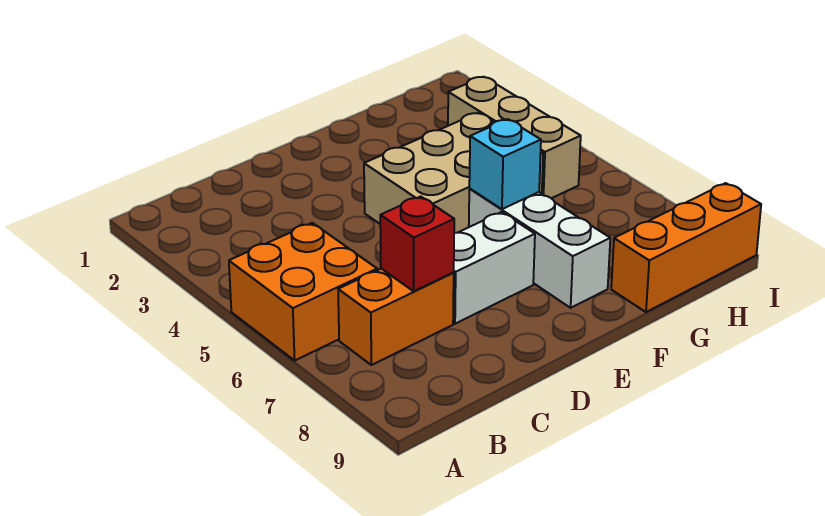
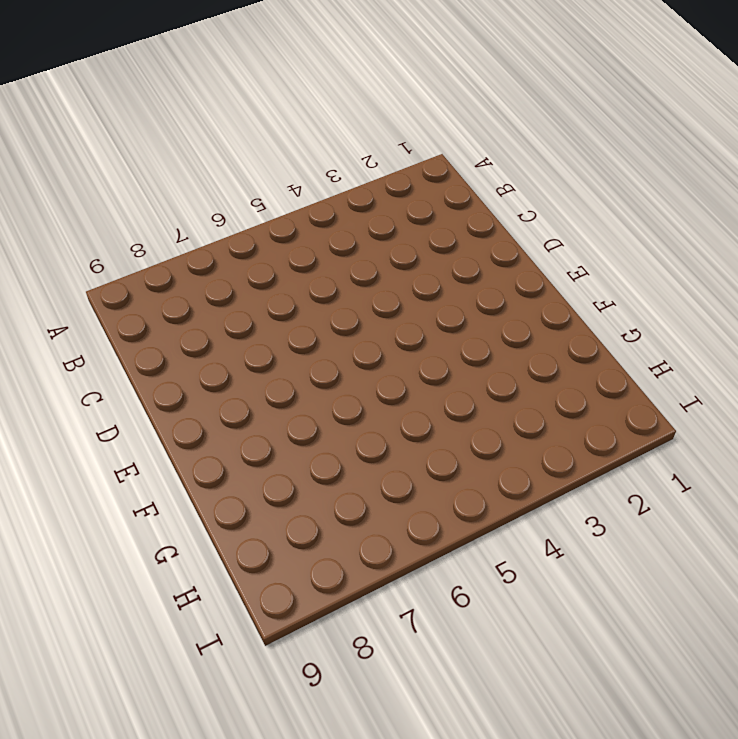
none -> orange brick A5:B6 level 1
none -> orange brick B7:C7 level 1

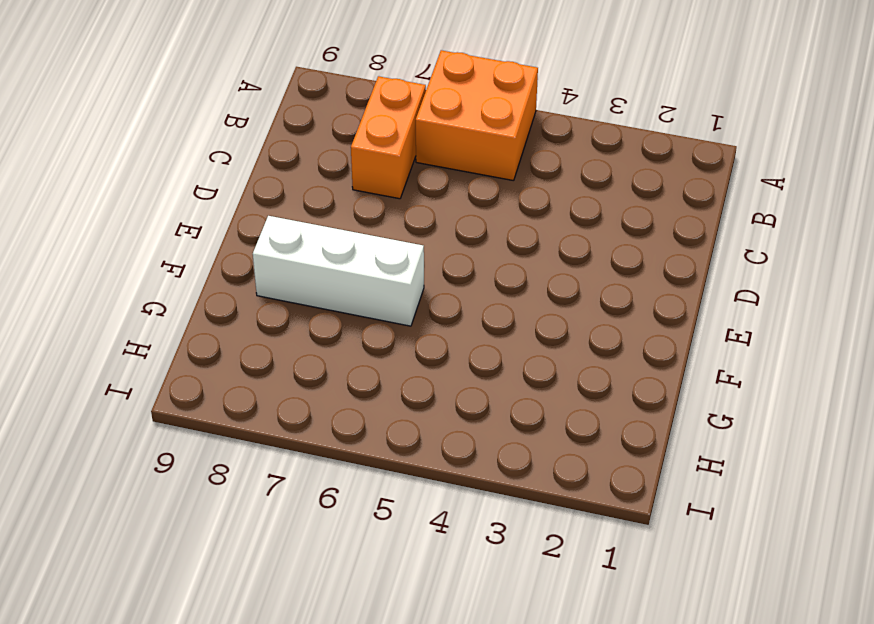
none -> white brick D7:E7 level 1
none -> tan brick E4:G5 level 1

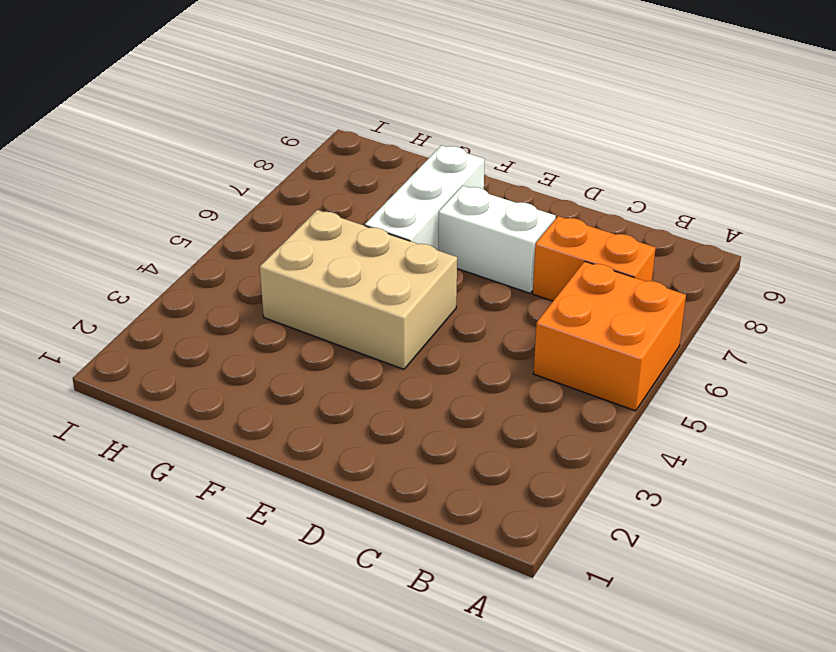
none -> orange brick G9:I9 level 1
none -> tan brick H3:H5 level 1

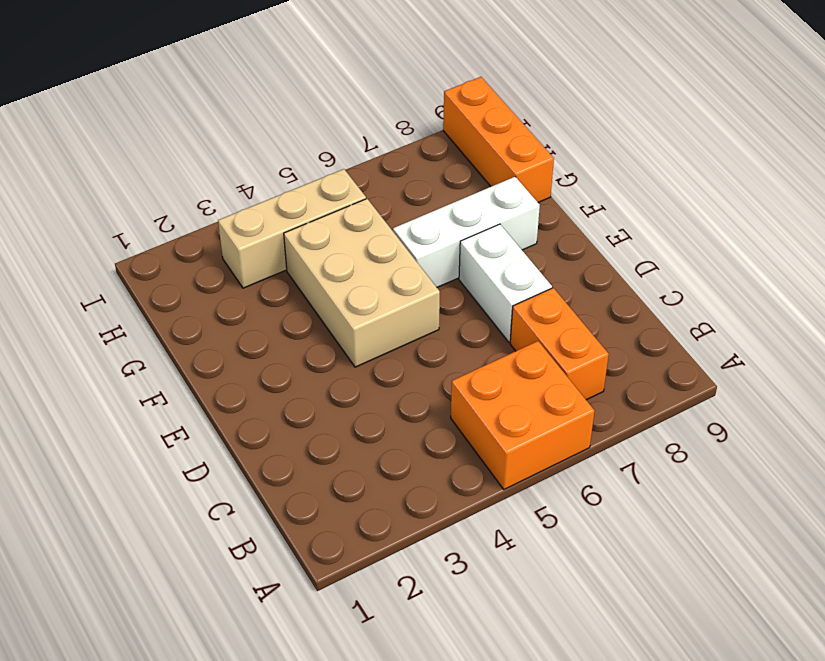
none -> red brick C7 level 2
none -> cyan brick F6 level 2

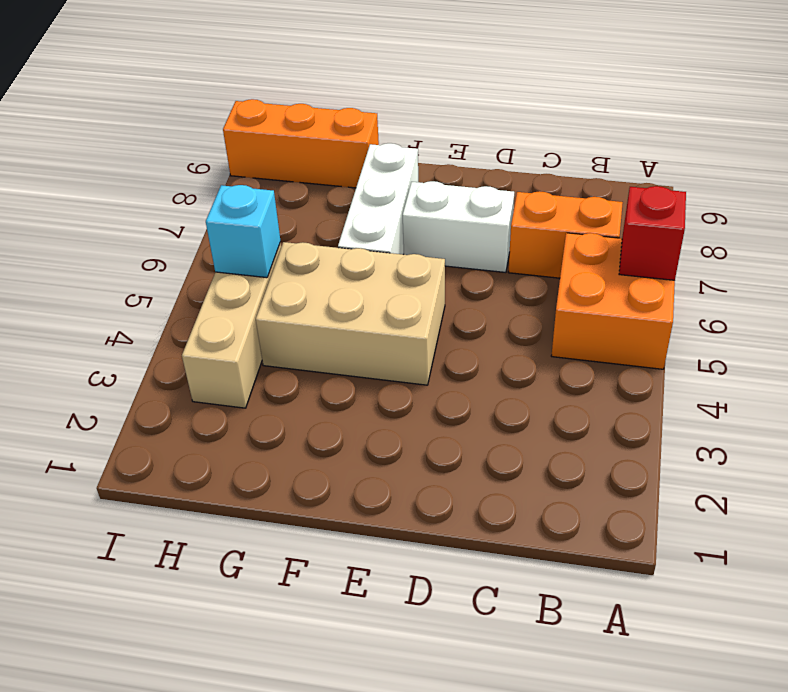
red brick A6 level 2 -> red brick C7 level 2
cyan brick H5 level 2 -> cyan brick F6 level 2

